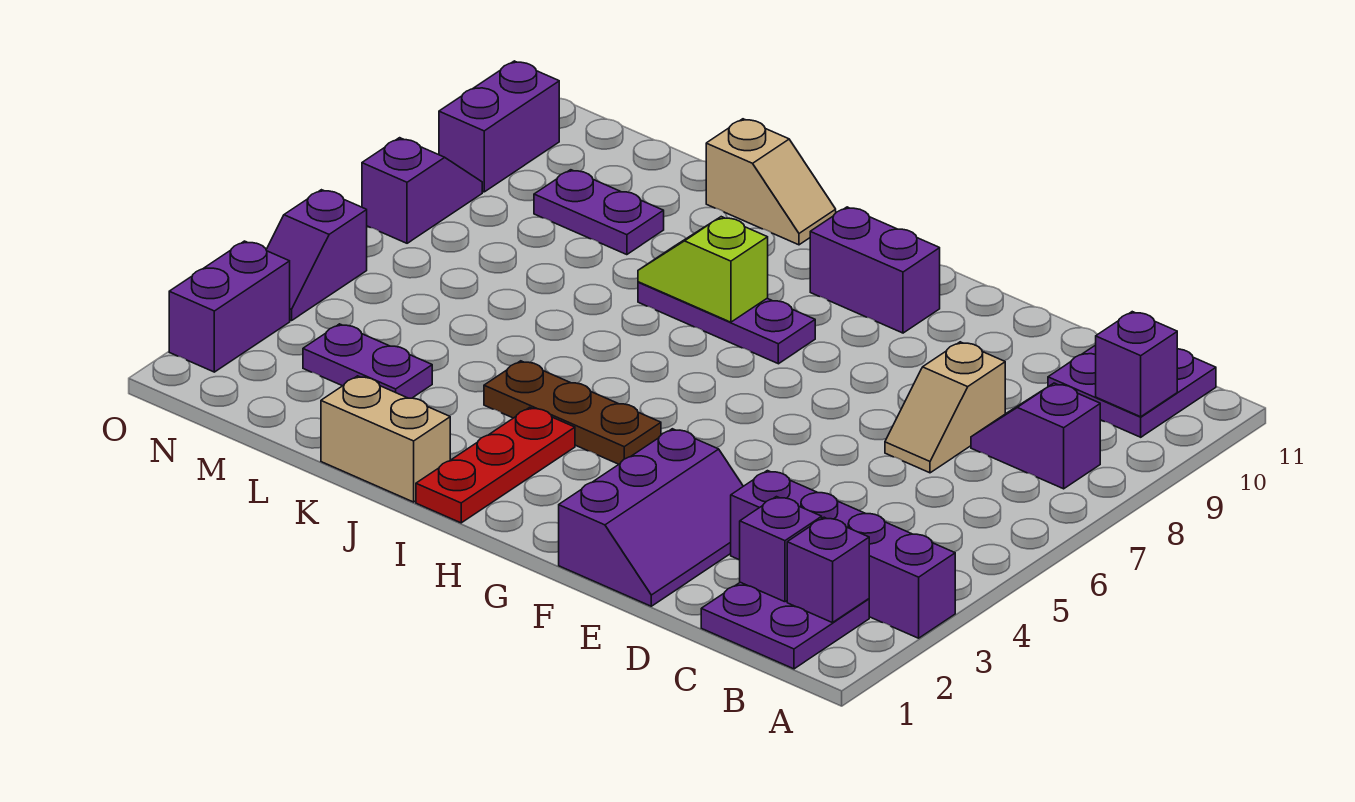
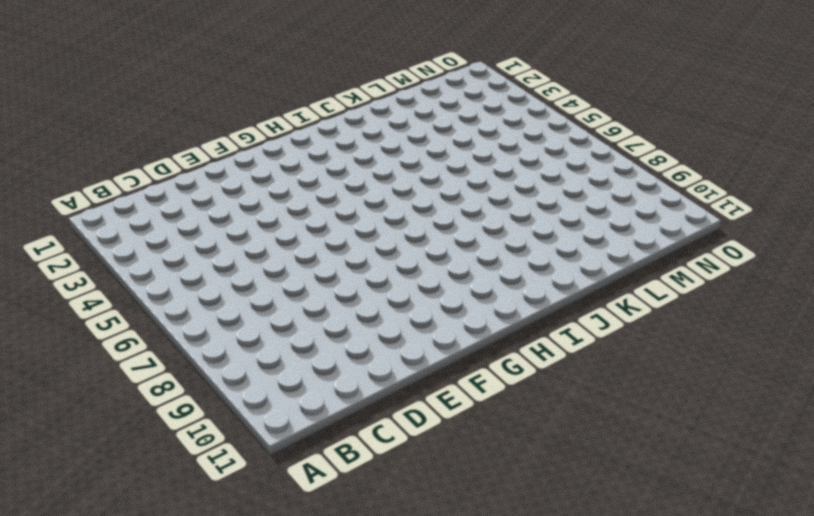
none -> purple brick A3:D3 level 1
none -> purple plate B1:C2 level 1
none -> purple slope B8:C8 level 1 top B

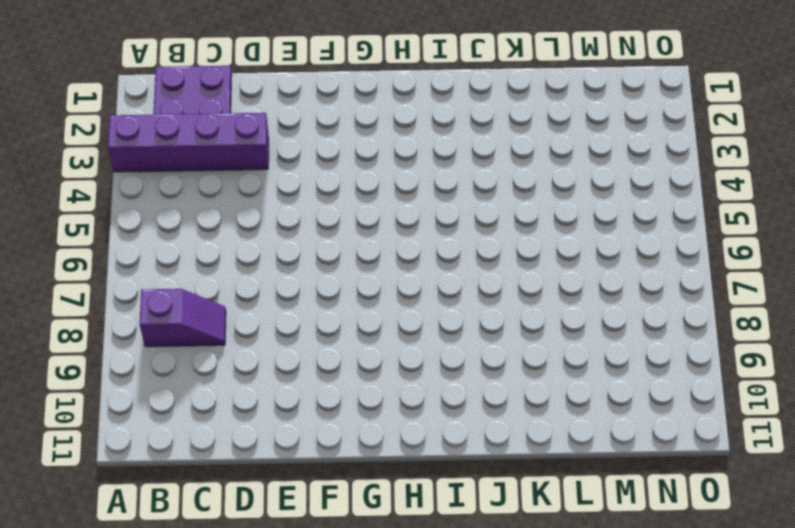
none -> purple plate B10:C11 level 1
none -> tan slope D7:D8 level 1 top 8
none -> purple slope E1:F3 level 1 top F

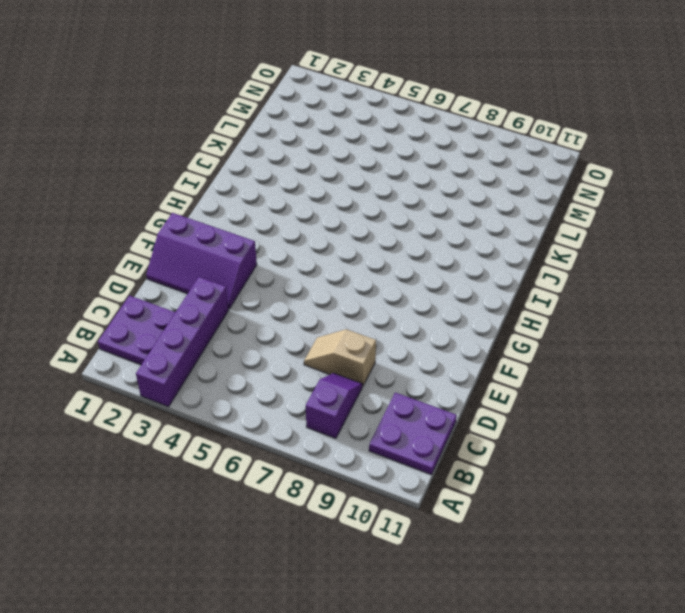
none -> purple brick G10:H10 level 1
none -> brown plate H4:J4 level 1
none -> purple plate H8:J8 level 1

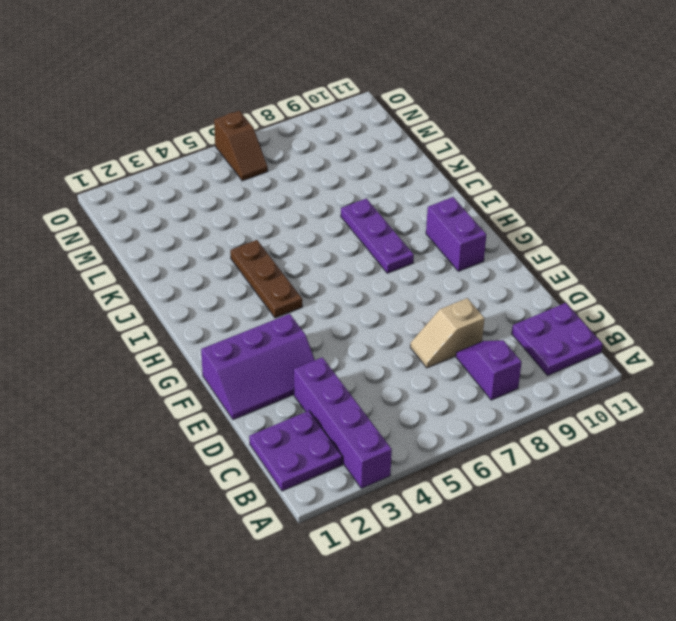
brown slope N6:O6 level 1 top O -> none
none -> red plate I1:I3 level 1
none -> tan brick J1:K1 level 1
none -> tan slope J11:K11 level 1 top K

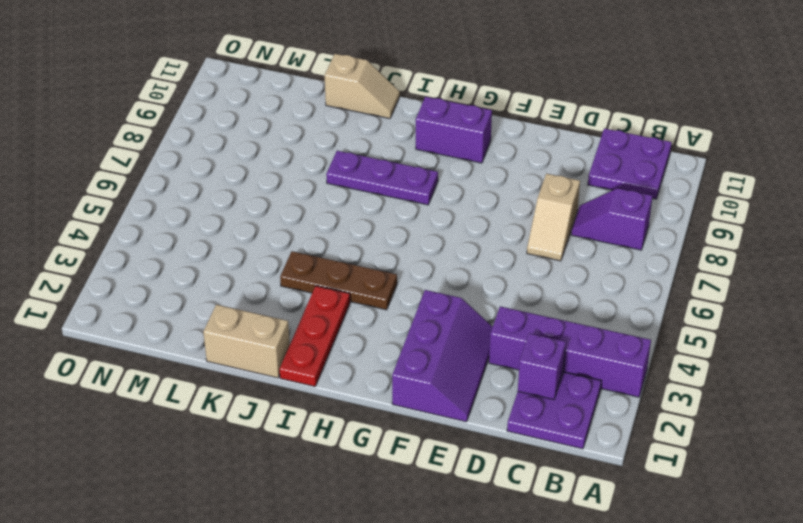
none -> purple plate L3:M3 level 1
none -> purple plate L9:M9 level 1
none -> purple brick O2:O3 level 1

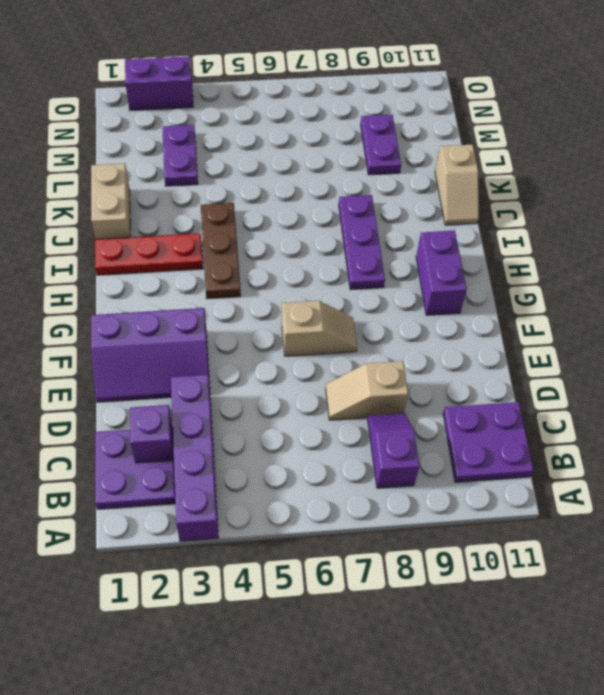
tan slope F6:F7 level 1 top 6 -> none
none -> purple slope O4:O5 level 1 top 5
none -> purple slope O7:O8 level 1 top 7
none -> purple brick O9:O10 level 1

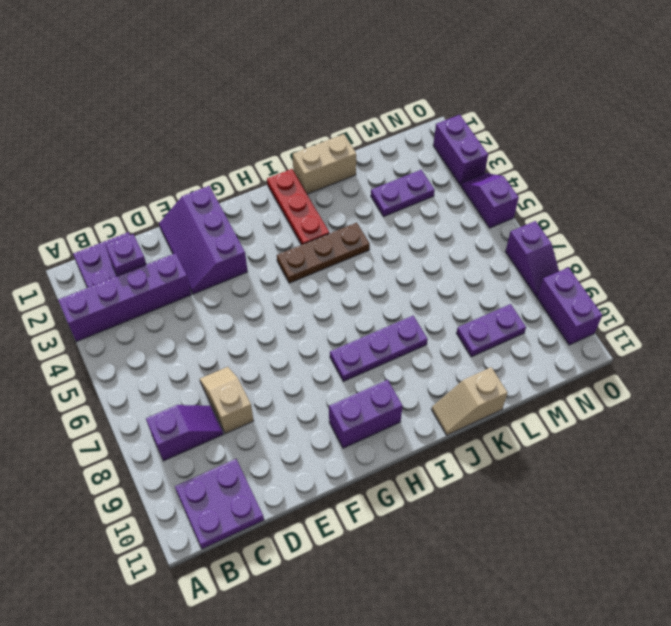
none -> purple brick B2 level 2
none -> purple brick B10 level 2
none -> lime slope I8:J8 level 2 top I

